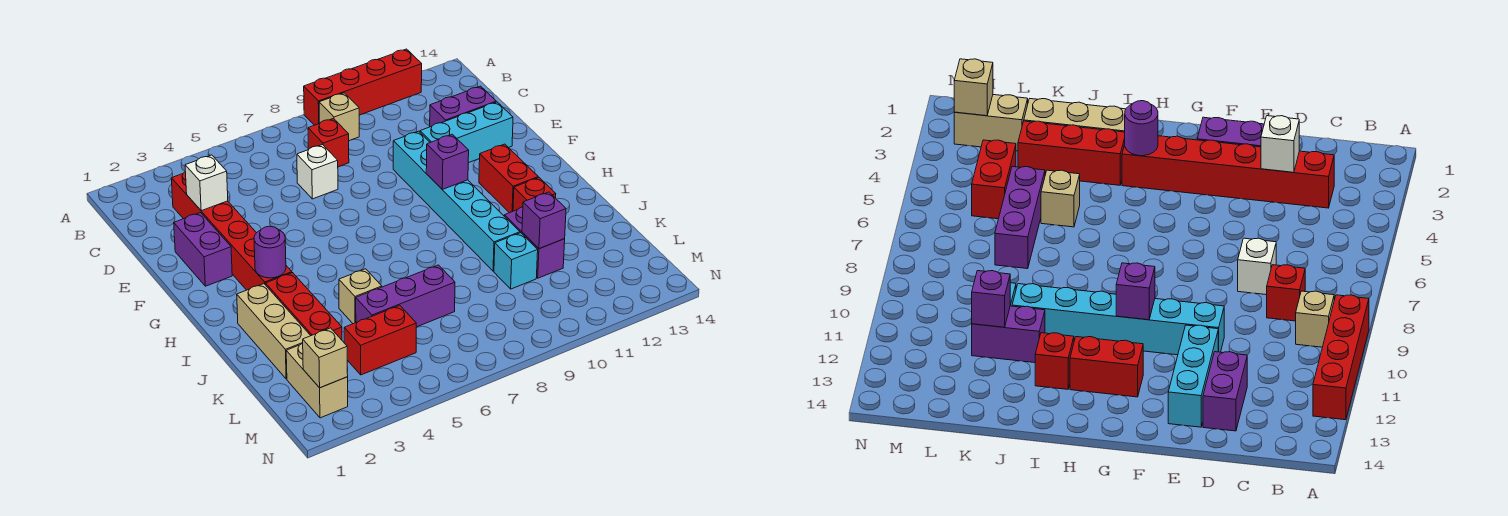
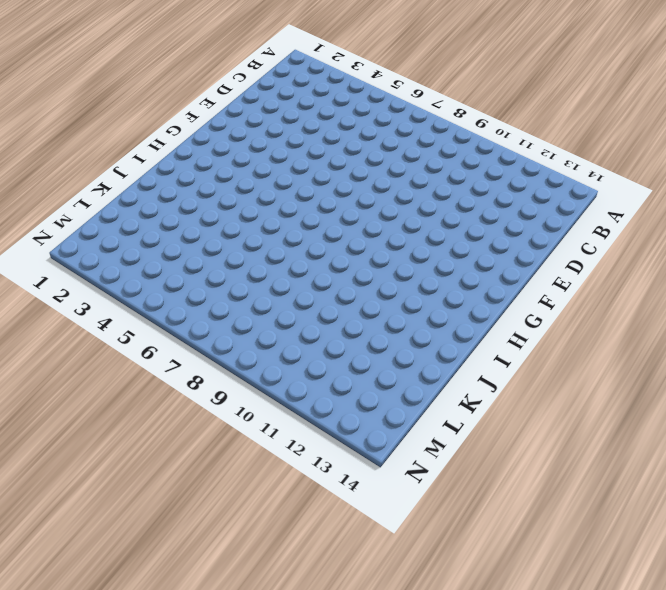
none -> red brick A9:A12 level 1
none -> tan brick B9 level 1
none -> red brick C3:H3 level 1

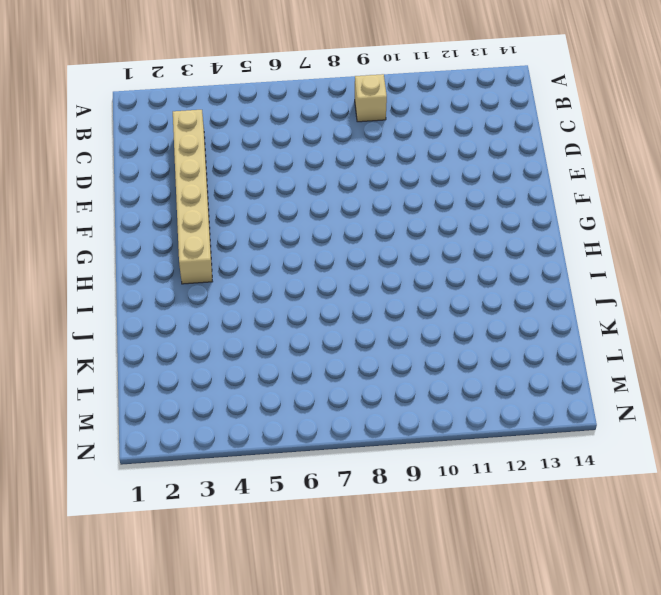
tan brick C3:H3 level 1 -> red brick C3:H3 level 1
none -> red brick A9:A12 level 1
none -> red brick C8 level 1
none -> white brick D7 level 1

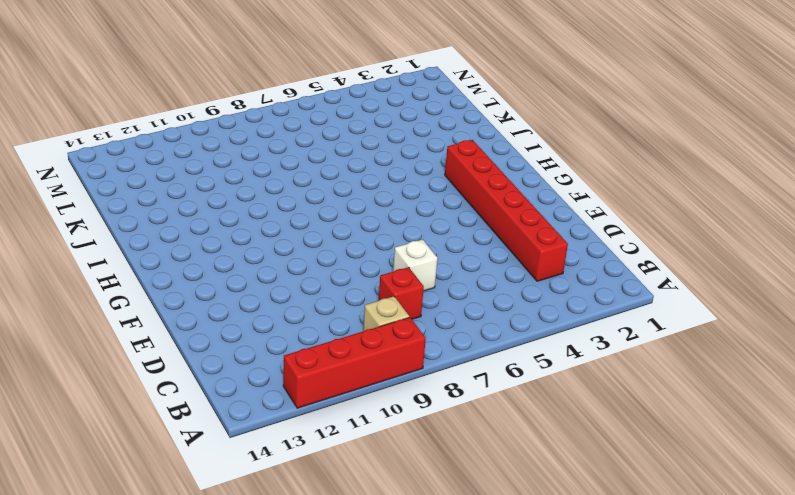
none -> purple brick D12:D13 level 1
none -> purple brick E2:F2 level 1
none -> cyan brick E10:J10 level 1

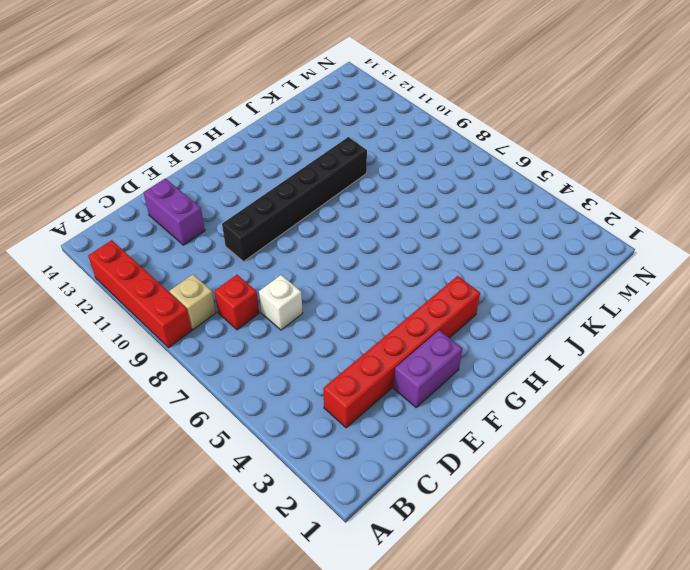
black brick E10:J10 level 1 -> cyan brick E10:J10 level 1
none -> cyan brick E11:E13 level 1
none -> red brick G12:H12 level 1
none -> tan brick I2:K2 level 1

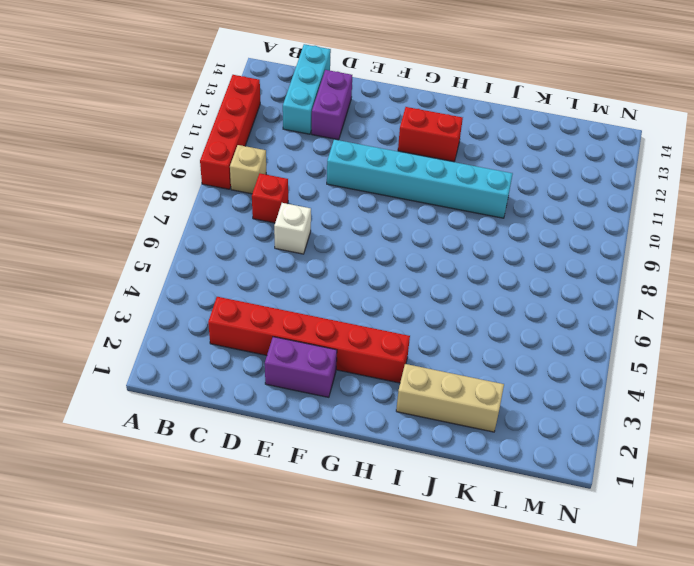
cyan brick C12:C14 level 1 -> cyan brick E11:E13 level 1
none -> red brick I3:K3 level 1
none -> red brick I12 level 1
none -> tan brick J5 level 1

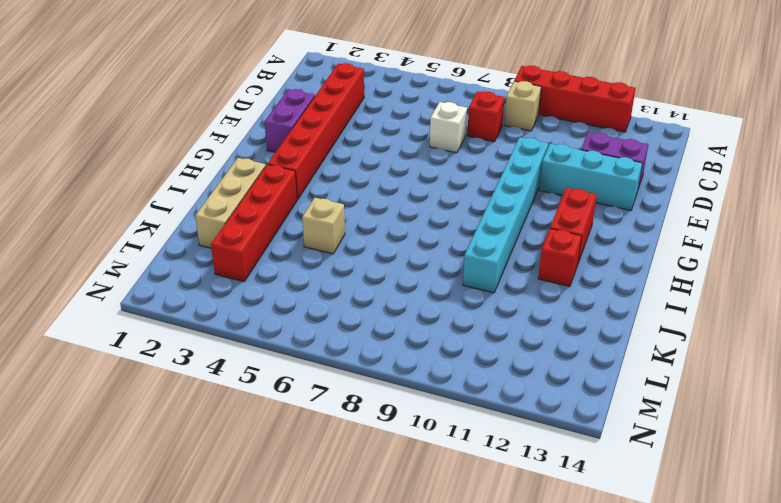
red brick I3:L3 level 1 -> red brick I3:K3 level 1
none -> purple brick J11:K11 level 1
none -> purple brick K5:K7 level 1
none -> cyan brick K10 level 1

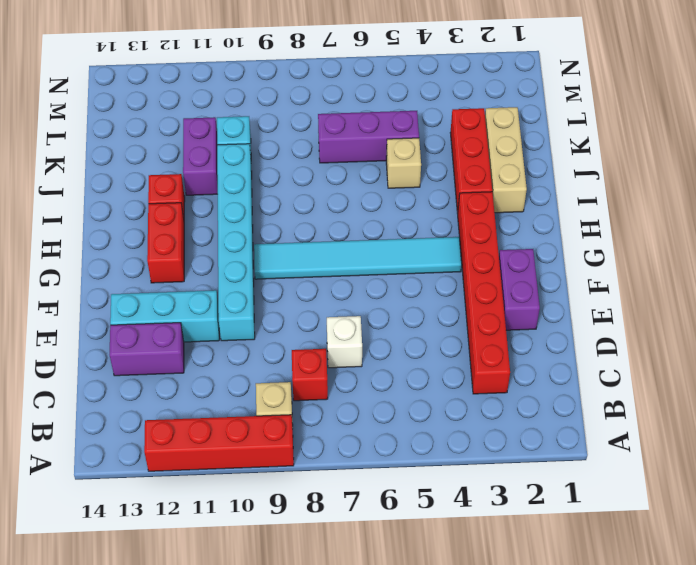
cyan tile G4:G9 level 1 -> none
none -> tan brick L2:M2 level 1
none -> red brick L4:L5 level 1
none -> white brick D3 level 2

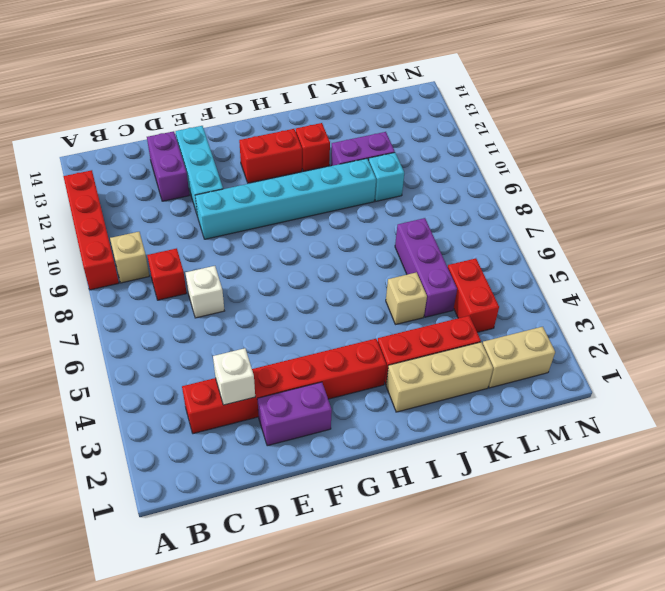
none -> purple brick G10 level 2
none -> purple round brick H3 level 2
none -> purple brick K11 level 2

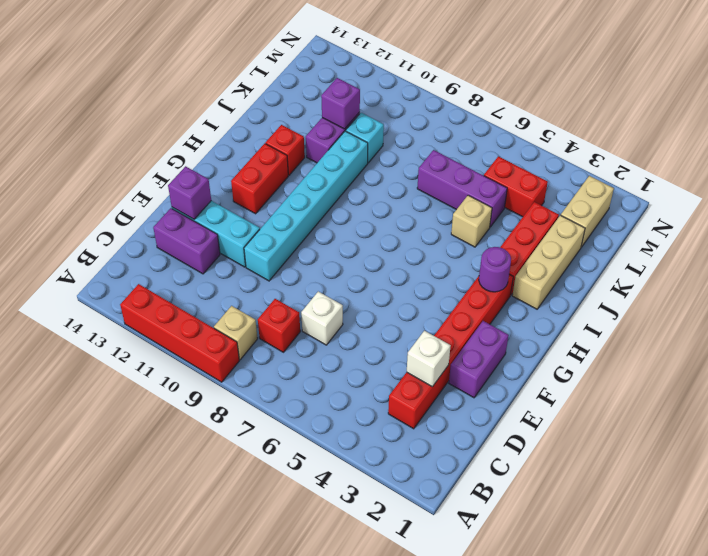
purple brick E13 level 2 -> purple brick G10 level 2
none -> tan brick M2 level 2

